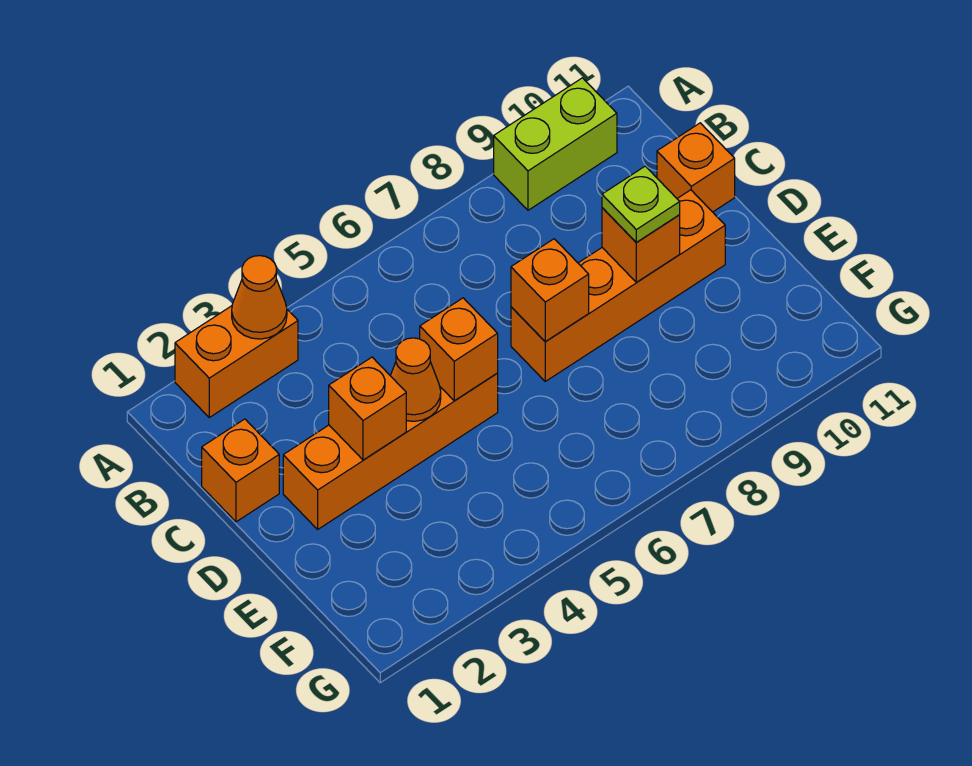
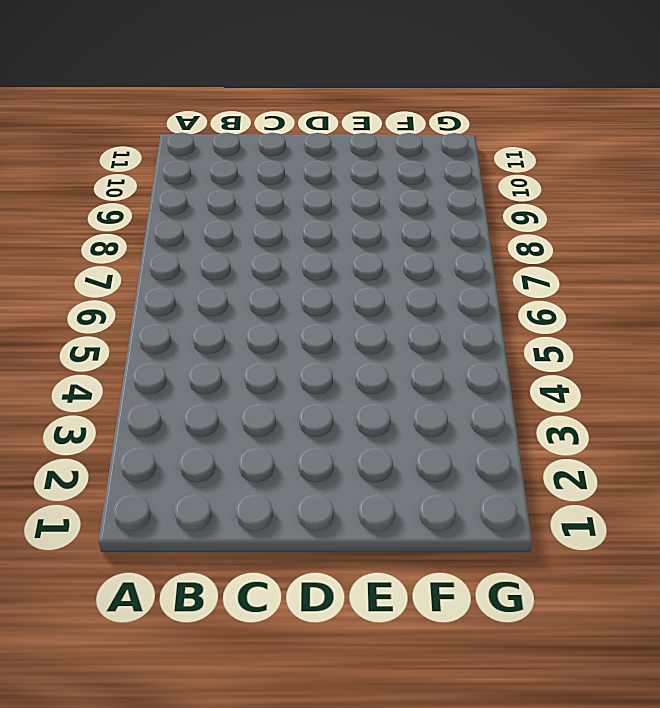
none -> orange brick A2:A3 level 1
none -> lime brick A9:A10 level 1
none -> orange brick C1 level 1

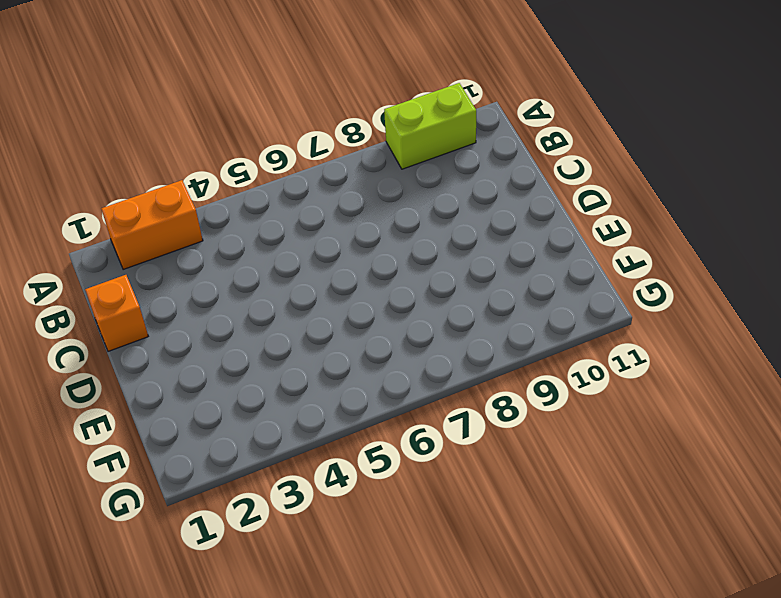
none -> orange brick C11 level 1
none -> orange brick D2:D5 level 1
none -> orange brick D7:D10 level 1

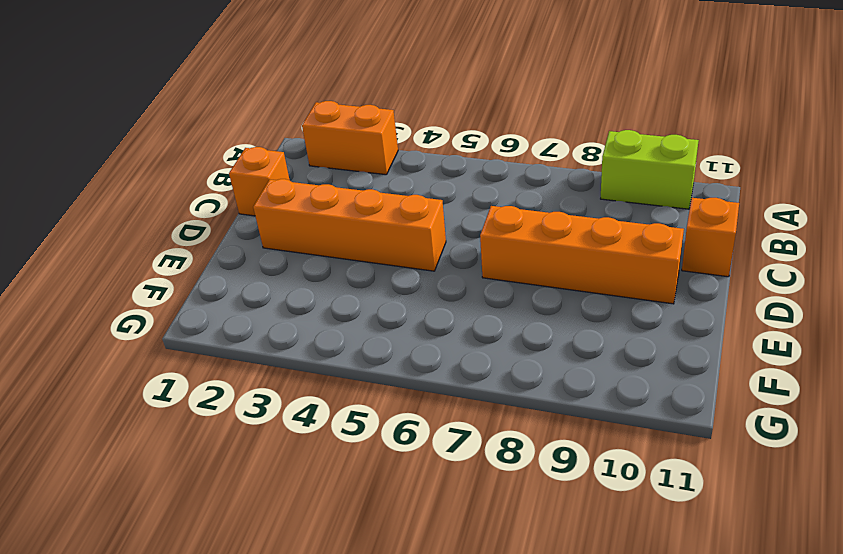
none -> orange cone A3 level 2
none -> orange brick D3 level 2
none -> orange cone D4 level 2

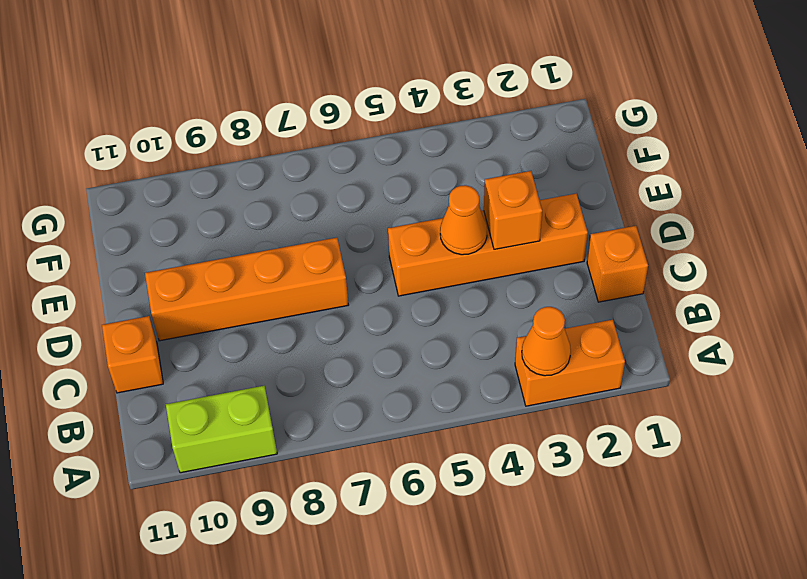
none -> orange brick D5 level 2
none -> orange brick D7 level 2
none -> orange brick D9 level 2

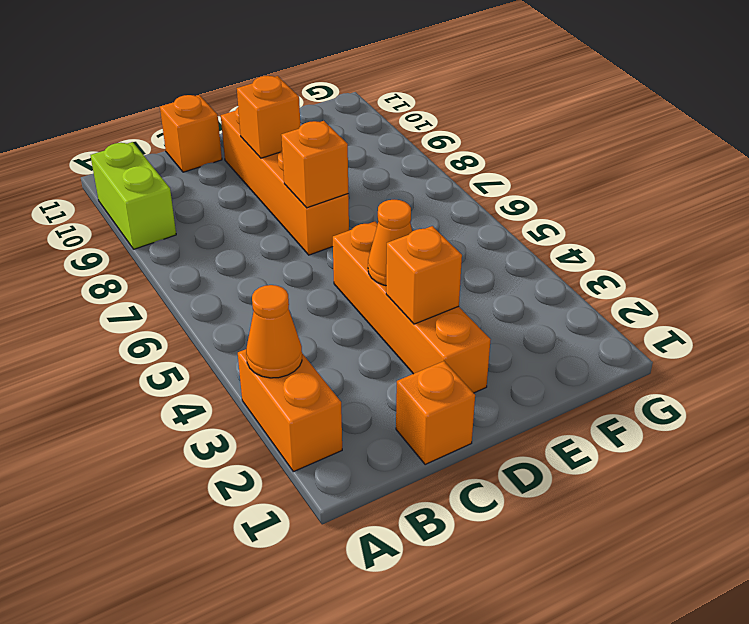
none -> orange brick D5 level 2
none -> lime plate D9 level 3

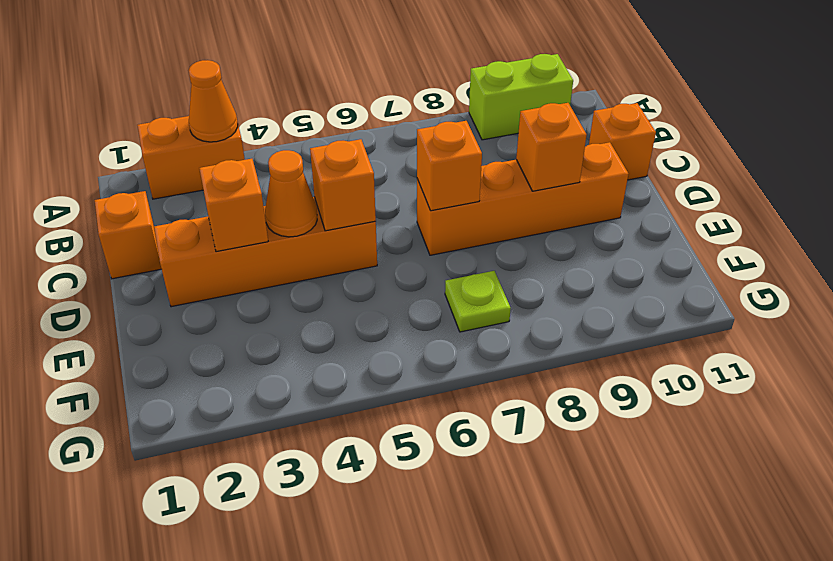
lime plate F7 level 1 -> lime plate D9 level 3

